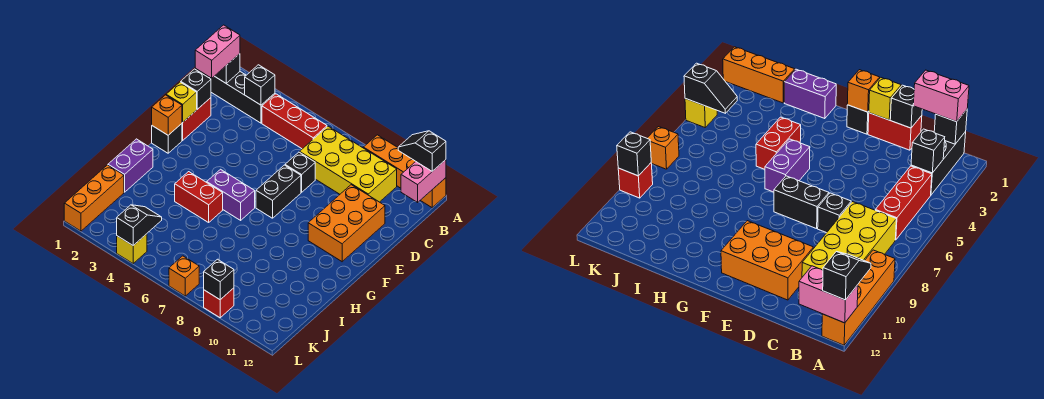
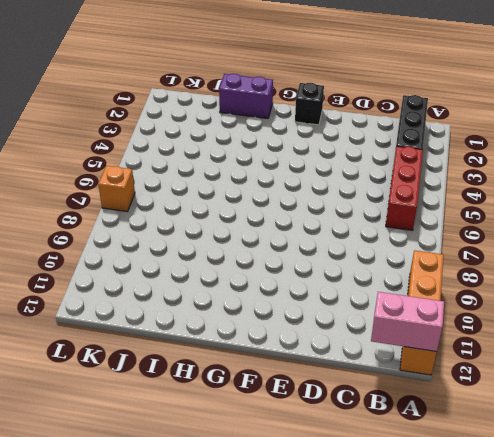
none -> yellow brick B7:C10 level 1
none -> red brick D1:E1 level 1
none -> black brick D7 level 1

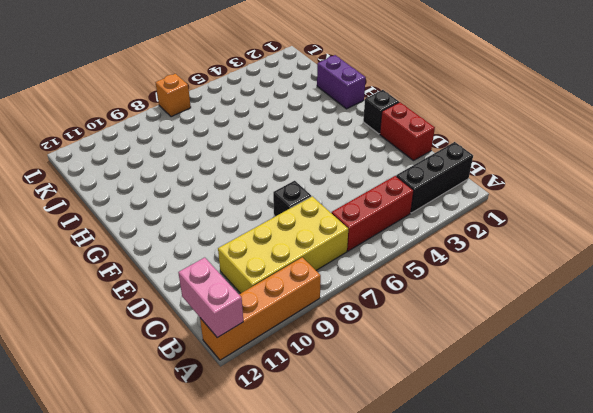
none -> orange brick D10:F11 level 1
none -> black brick E7:F7 level 1
none -> purple brick G5:G6 level 1

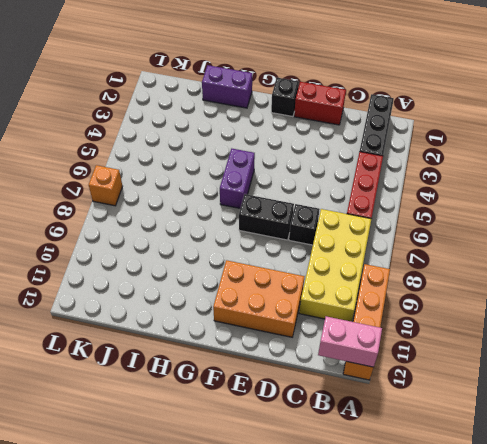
none -> red brick H4:H5 level 1
none -> orange brick J1:L1 level 1
none -> yellow brick L4 level 1

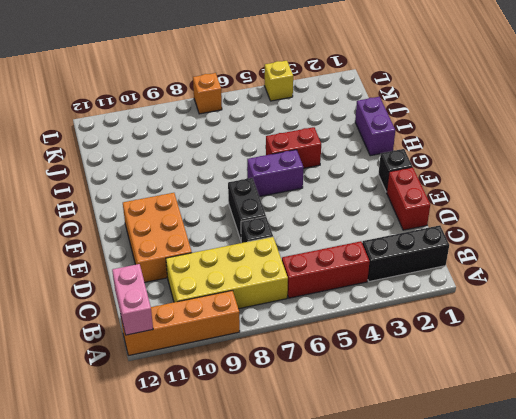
none -> orange brick J1:L1 level 1
none -> red brick L9 level 1
none -> black brick B1 level 2

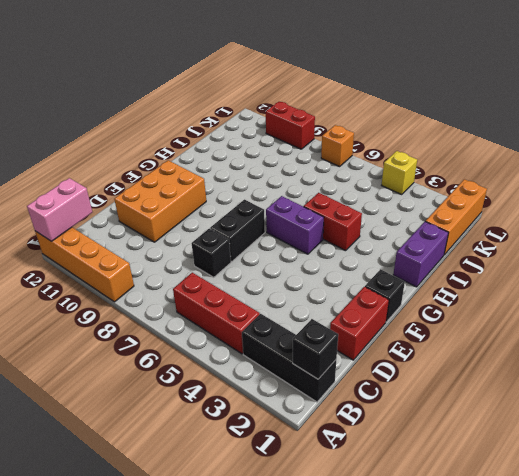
red brick L9:L10 level 1 -> red brick L9 level 1
none -> yellow brick B7:C10 level 1
none -> black brick B3 level 2
none -> black brick D1 level 2

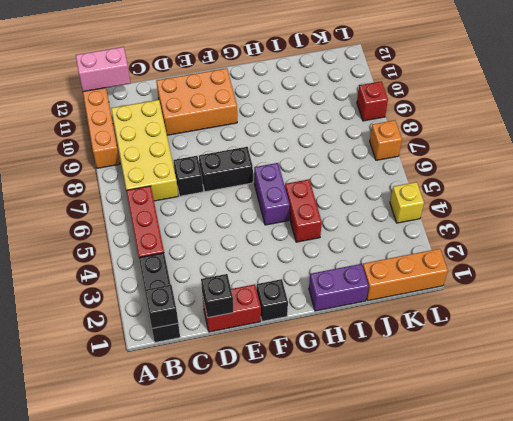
none -> black brick B3 level 2
none -> yellow brick E1 level 2
none -> orange brick F1 level 2

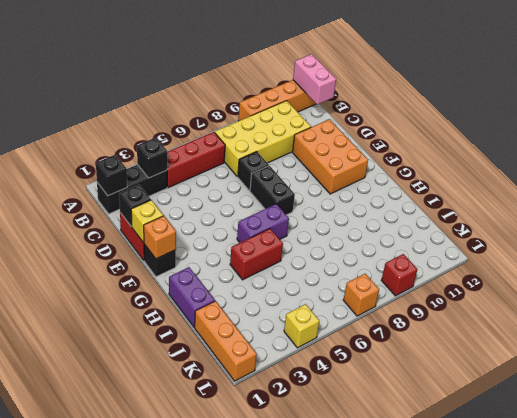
none -> black slope K4:L4 level 2 top L
none -> black brick L9 level 2
none -> black slope A11:A12 level 3 top 12

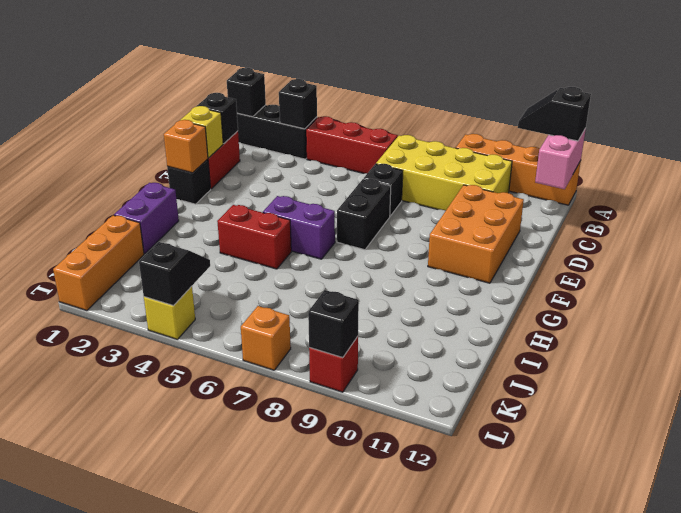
none -> pink brick B1:C1 level 3

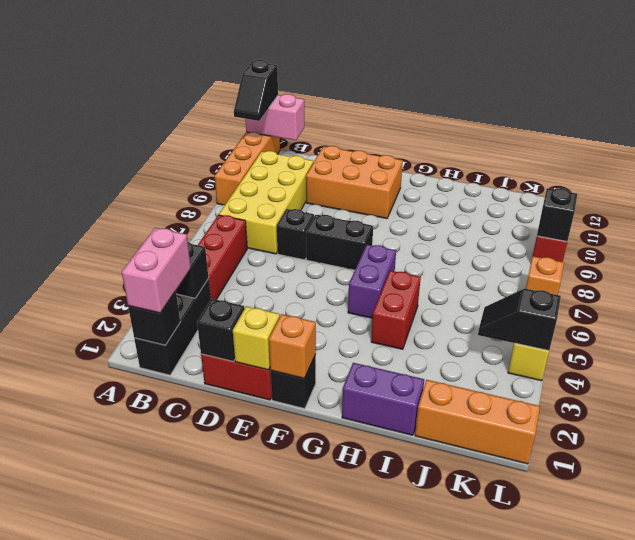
pink brick B1:B2 level 3 -> pink brick B1:C1 level 3

